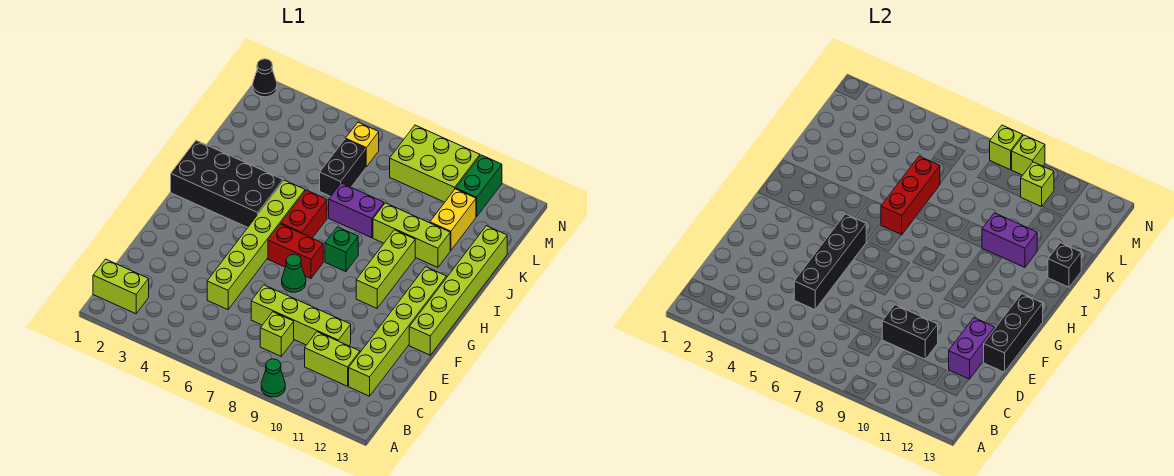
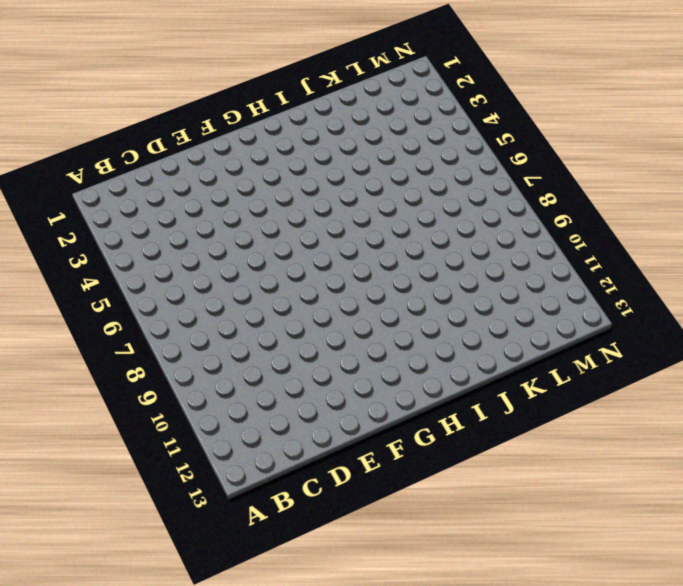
none -> green cone A9 level 1
none -> lime brick B1:B2 level 1
none -> lime brick C8 level 1
none -> lime brick C10:C11 level 1

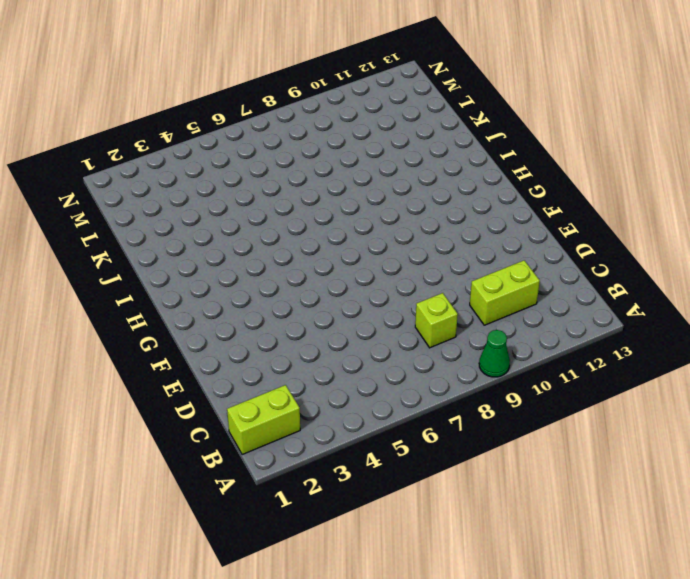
none -> lime brick C12:H12 level 1
none -> lime brick D5:I5 level 1
none -> lime brick D7:D10 level 1
none -> green cone F7 level 1

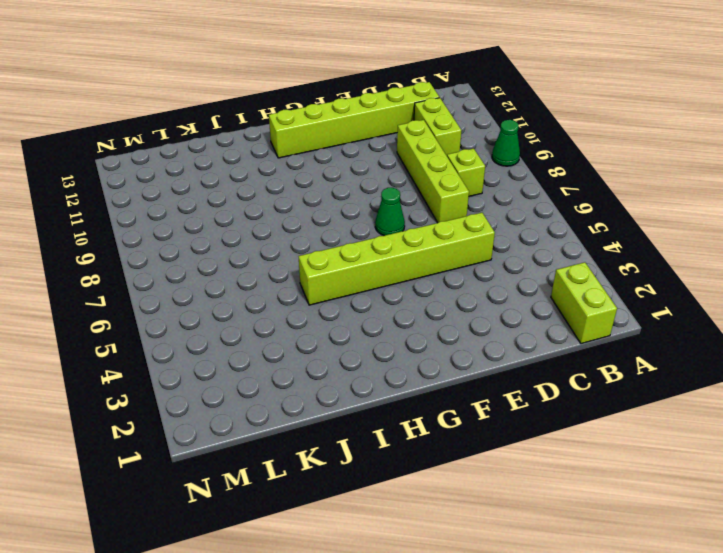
none -> lime brick F13:K13 level 1
none -> red brick G6:G7 level 1
none -> lime brick G10:I10 level 1
none -> black brick H1:I4 level 1

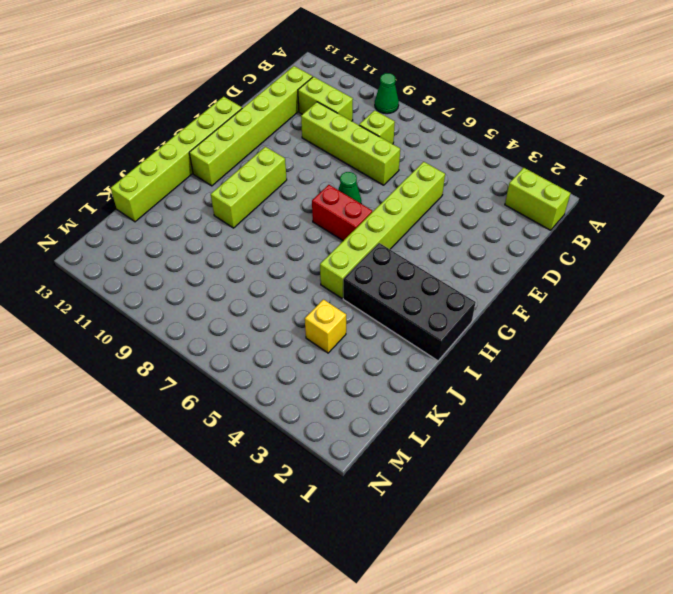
yellow brick K4 level 1 -> yellow brick M6 level 1
none -> red brick H6:I6 level 1
none -> green brick H8 level 1
none -> purple brick J7:J8 level 1
none -> lime brick J9:J11 level 1

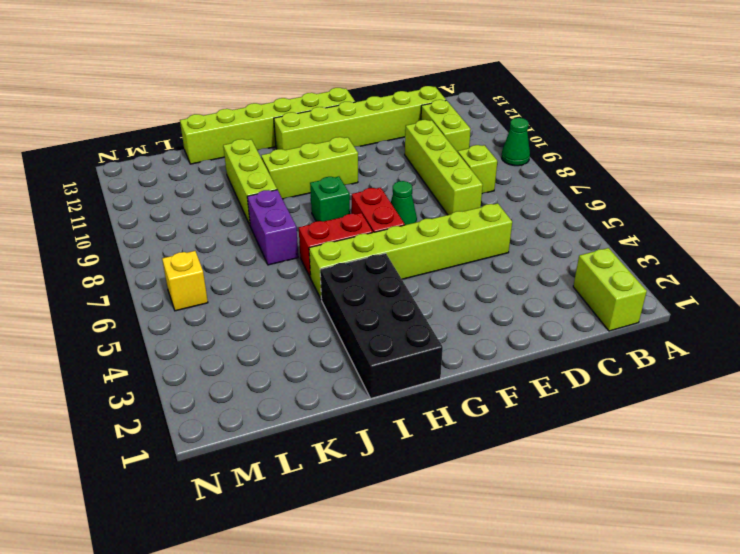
none -> black brick K6:L6 level 1
none -> yellow brick K11:L11 level 1
none -> lime brick M8:N10 level 1
none -> green brick M11:N11 level 1

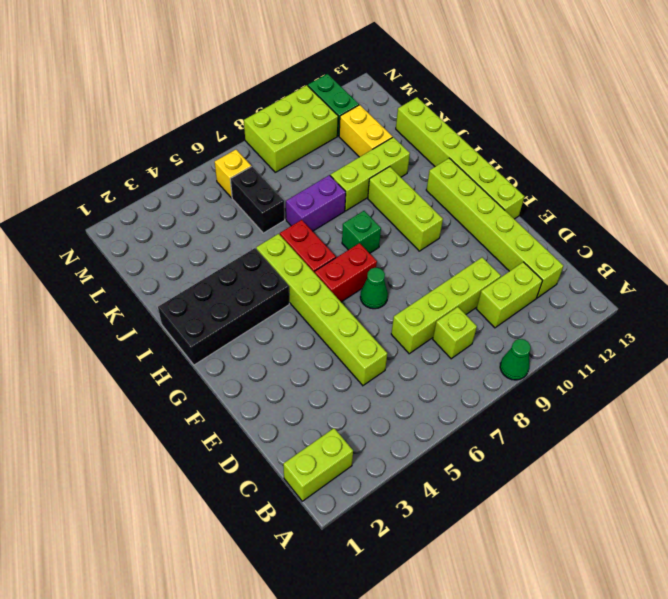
none -> black cone N1 level 1
none -> black brick D5:G5 level 2
none -> black brick D9:D10 level 2
none -> purple brick D12:E12 level 2

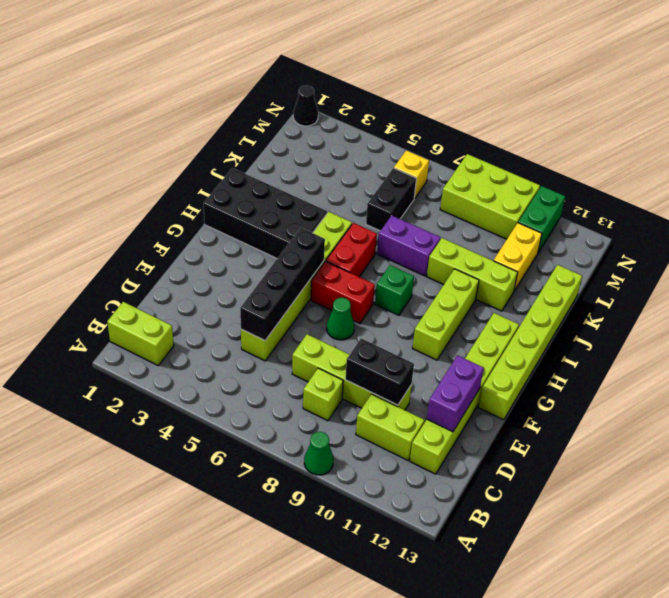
none -> black brick E13:G13 level 2
none -> red brick I6:K6 level 2
none -> purple brick J10:J11 level 2
none -> black brick J13 level 2

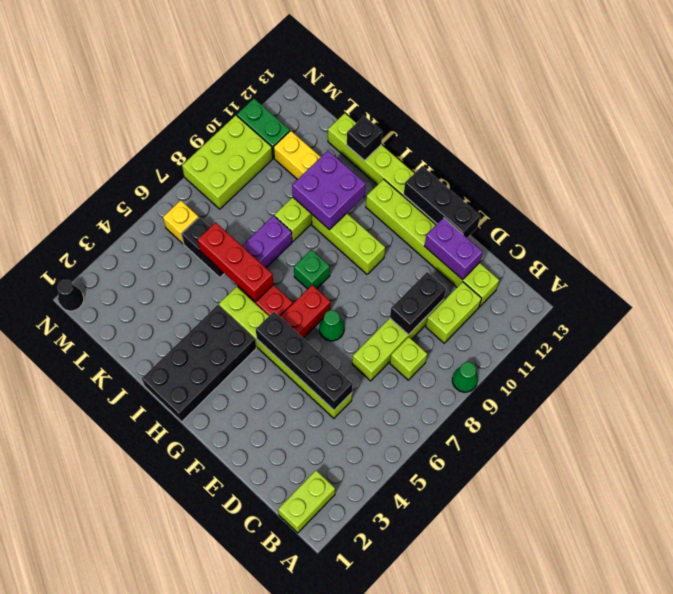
purple brick I10:J11 level 2 -> purple brick J10:J11 level 2
none -> lime brick M10 level 2
none -> lime brick N8 level 2
none -> lime brick N9 level 2

